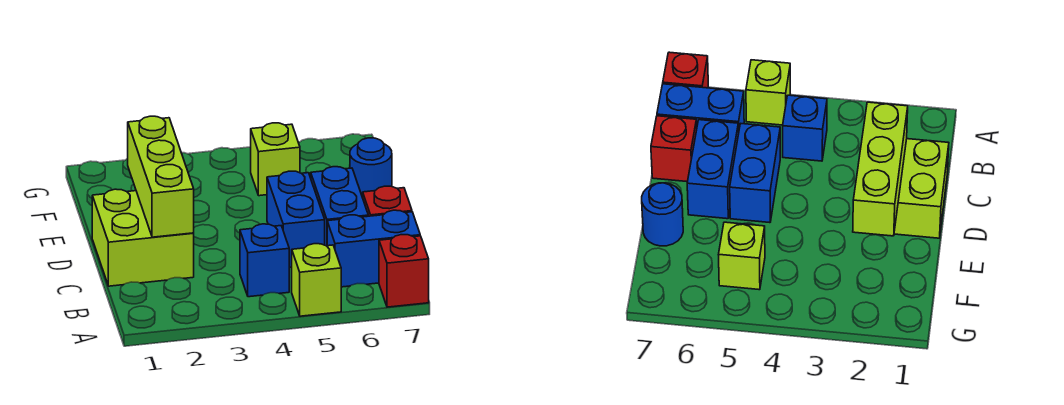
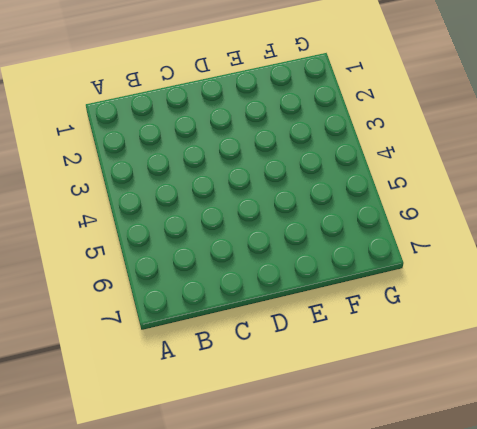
none -> lime brick A5 level 1
none -> red brick A7 level 1

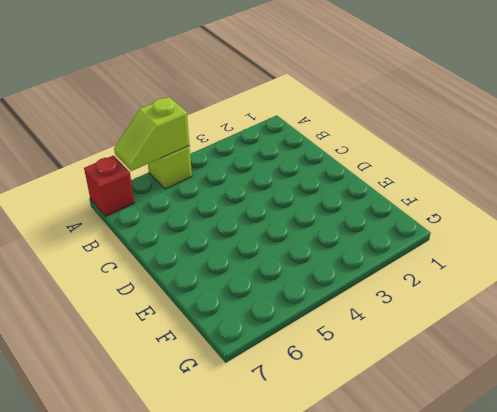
lime slope A5:A6 level 2 top 5 -> none
none -> blue brick B4 level 1
none -> blue brick B6:B7 level 1

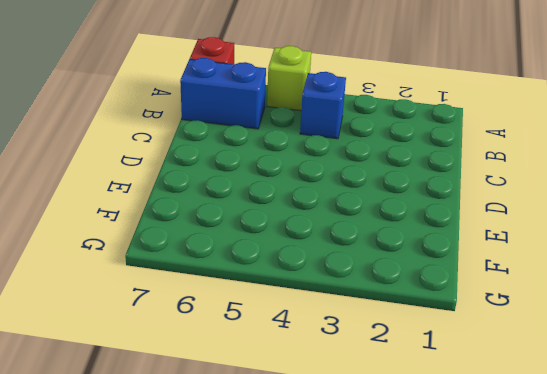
none -> lime brick C1:D2 level 1
none -> blue brick C5:D5 level 1

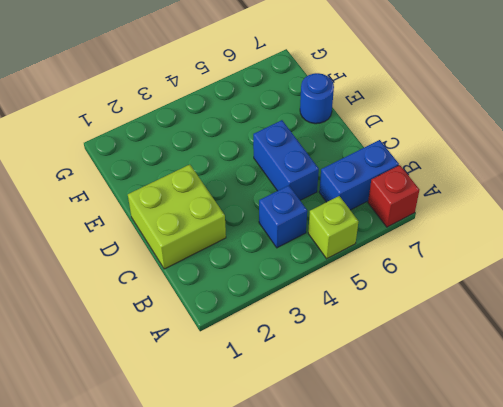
none -> blue brick C6:D6 level 1
none -> red brick C7 level 1

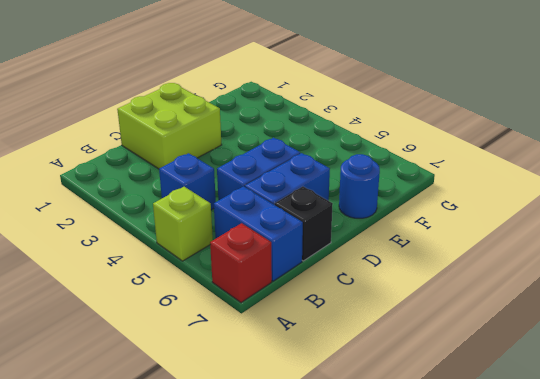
black brick C7 level 1 -> red brick C7 level 1
none -> lime brick F5 level 1
none -> lime brick C2:E2 level 2

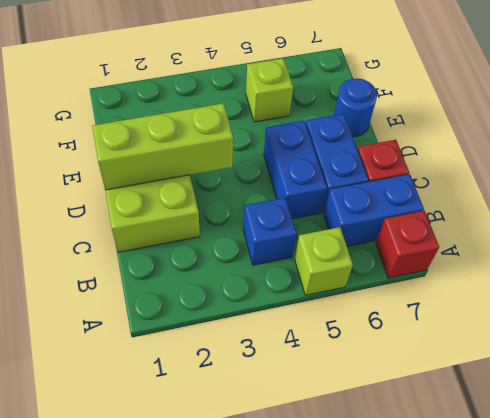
lime brick D1:D3 level 2 -> lime brick C2:E2 level 2

